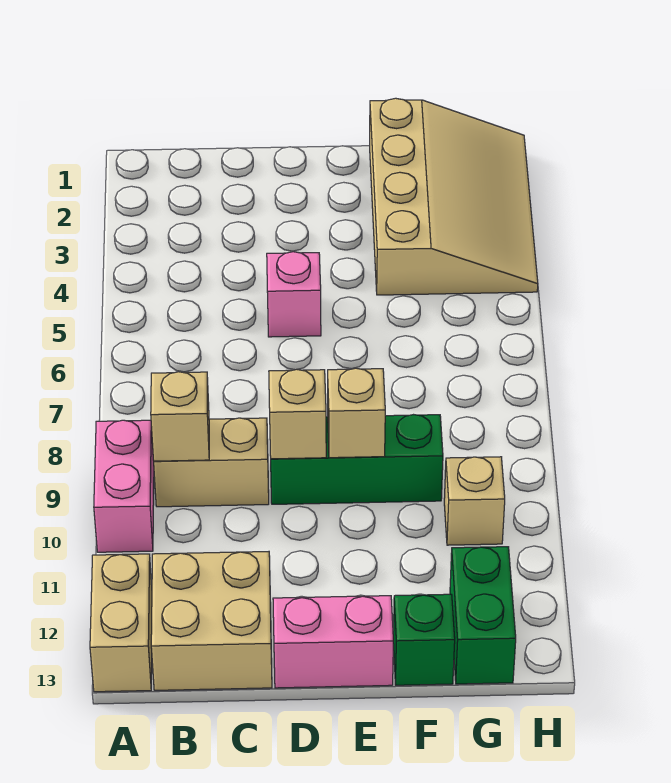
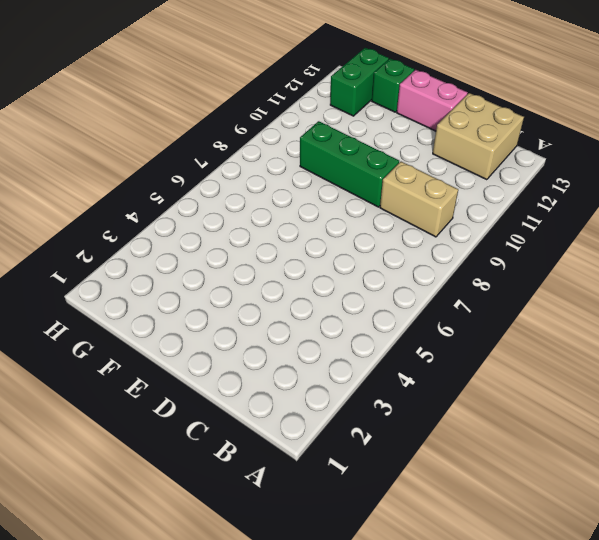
none -> pink brick A9:A10 level 1
none -> tan brick A12:A13 level 1
none -> pink brick D5 level 1

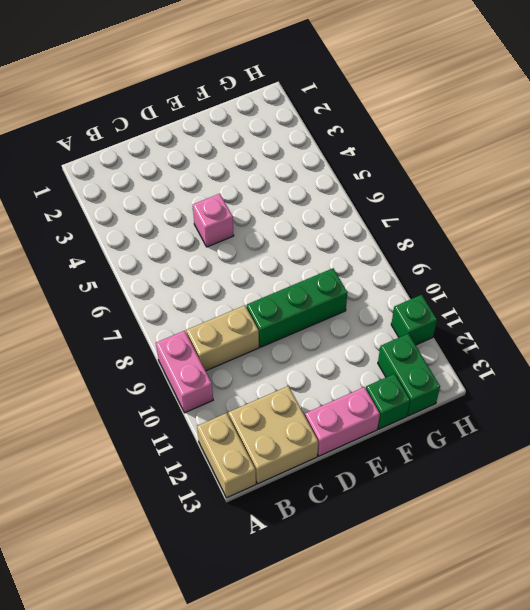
green brick H11 level 1 -> none
none -> tan slope F1:H4 level 1 top F
none -> tan brick G10 level 1
none -> tan brick B9 level 2

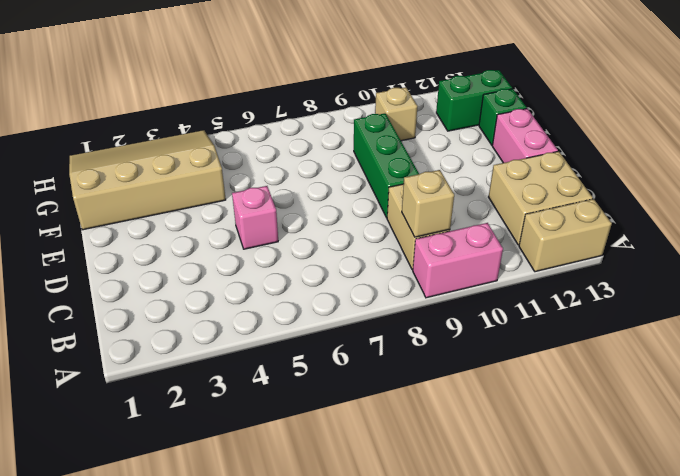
none -> tan brick D9 level 2
none -> tan brick E9 level 2

